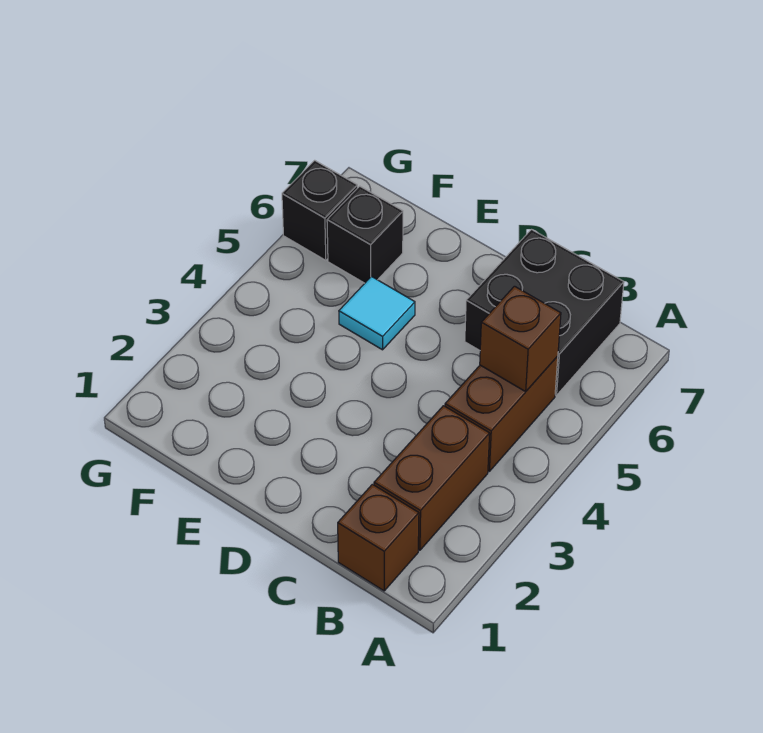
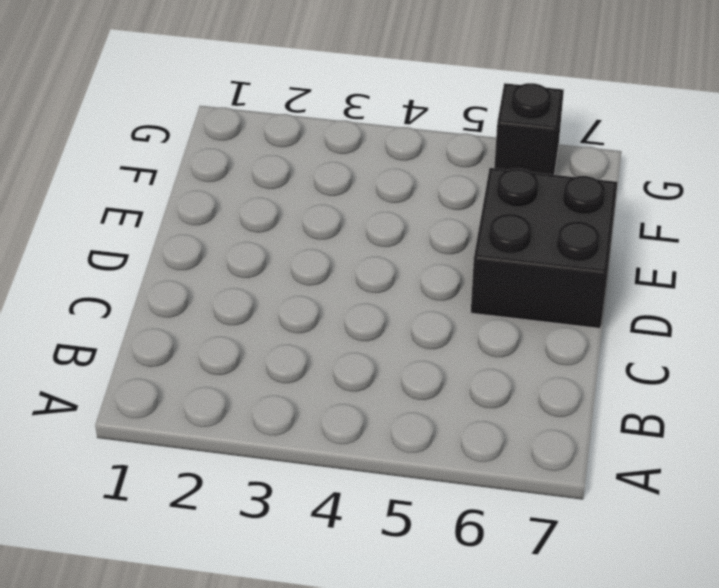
black brick D6:E7 level 1 -> black brick B6:C7 level 1
none -> brown brick B1 level 1
none -> brown brick B2:B3 level 1

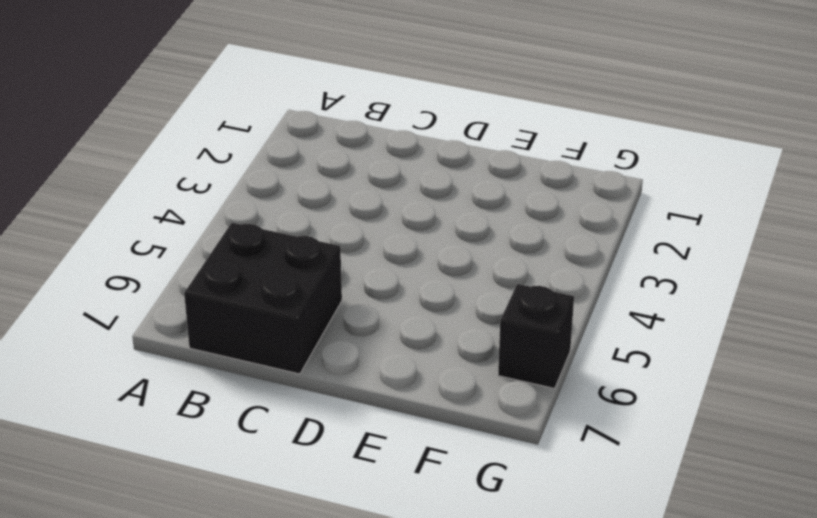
none -> brown brick B1 level 1
none -> brown brick B2:B3 level 1

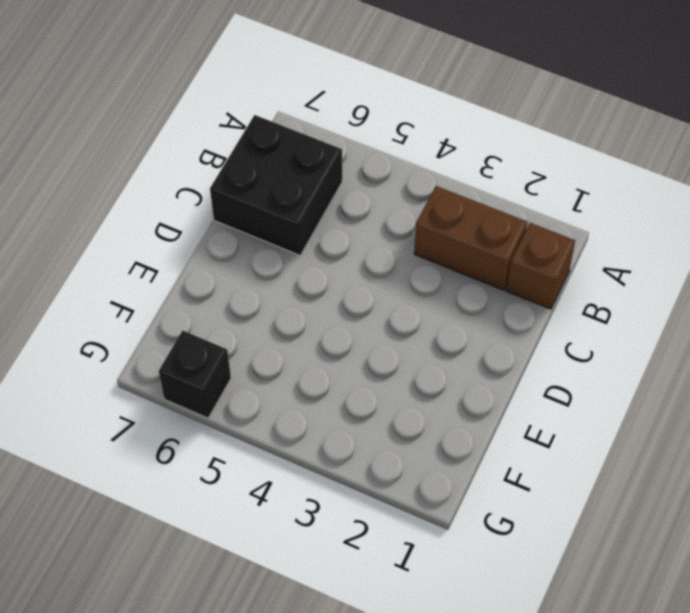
none -> brown brick B4:B5 level 1
none -> cyan tile E5 level 1

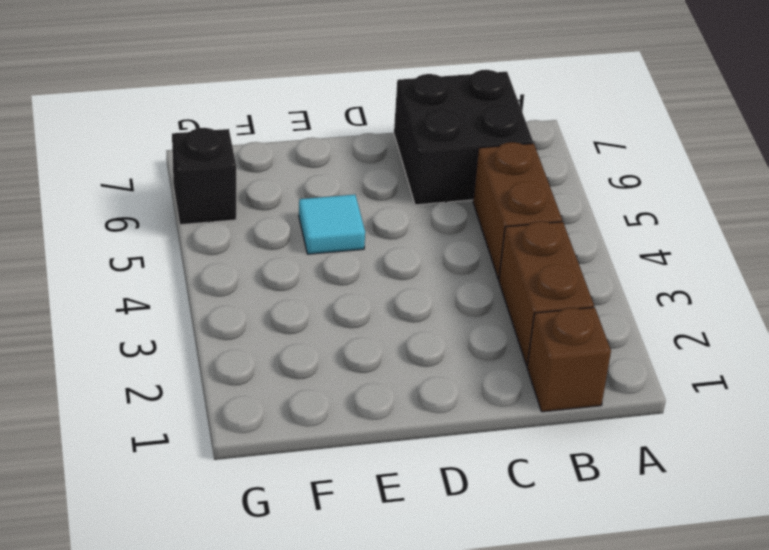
none -> black brick F6 level 1
none -> brown brick B5 level 2

